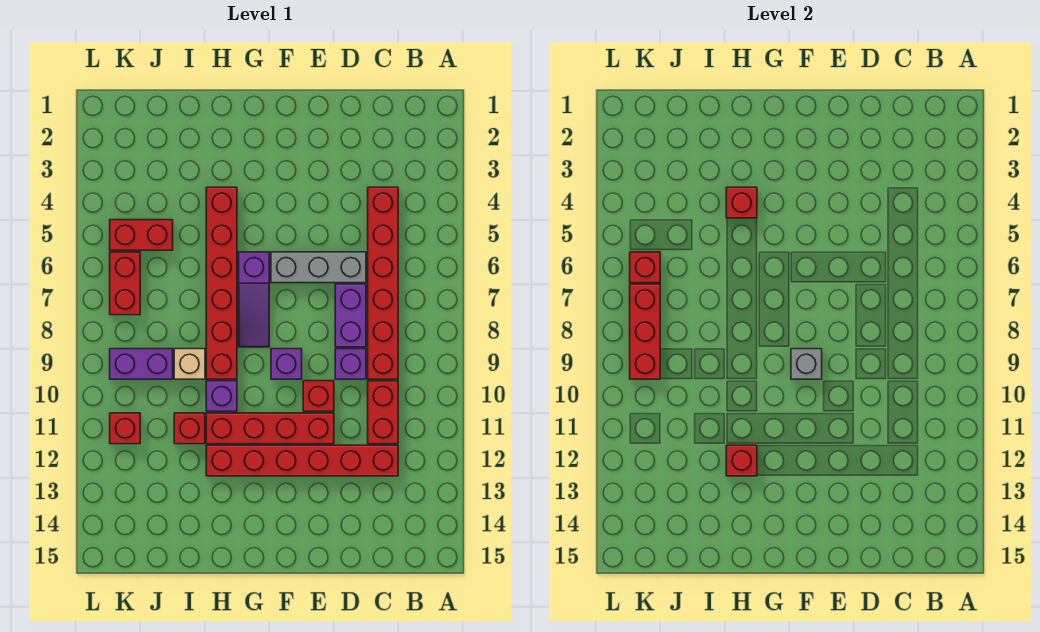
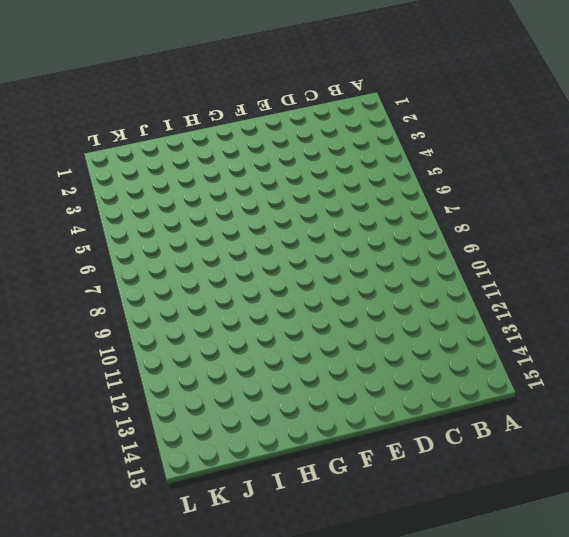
none -> red brick C4:C9 level 1
none -> red brick C10:C11 level 1
none -> red brick C12:H12 level 1

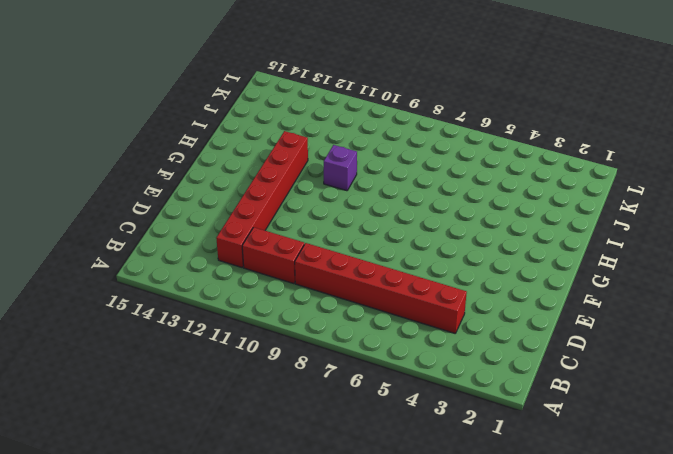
none -> grey brick D6:F6 level 1
none -> purple brick D7:D8 level 1
none -> purple brick D9 level 1

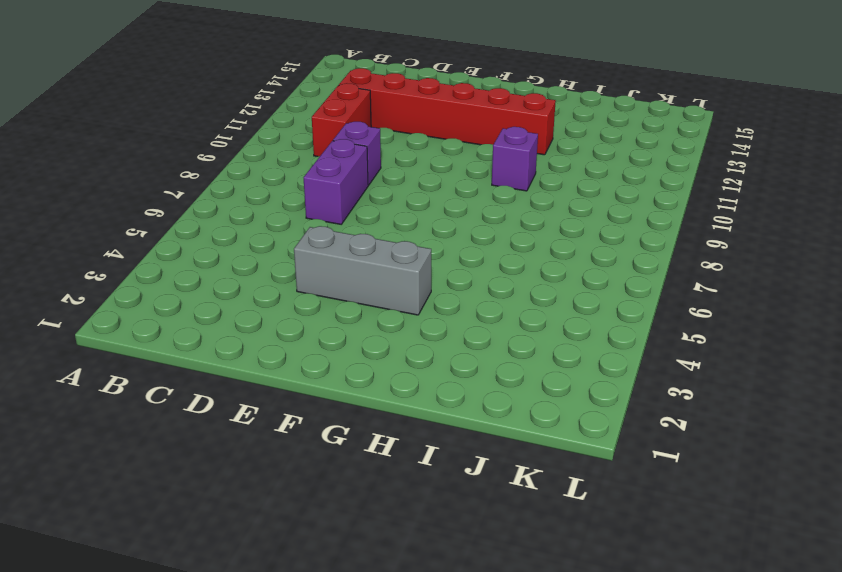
grey brick E4:G4 level 1 -> grey brick D6:F6 level 1
none -> red brick C4:C9 level 1
none -> red brick E10 level 1
none -> red brick E11:H11 level 1

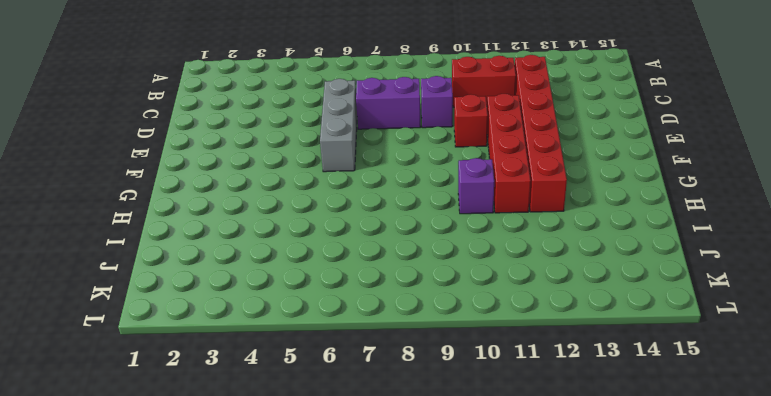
none -> red brick C4:C9 level 1
none -> purple brick F9 level 1
none -> purple slope G6:G8 level 1 top 6

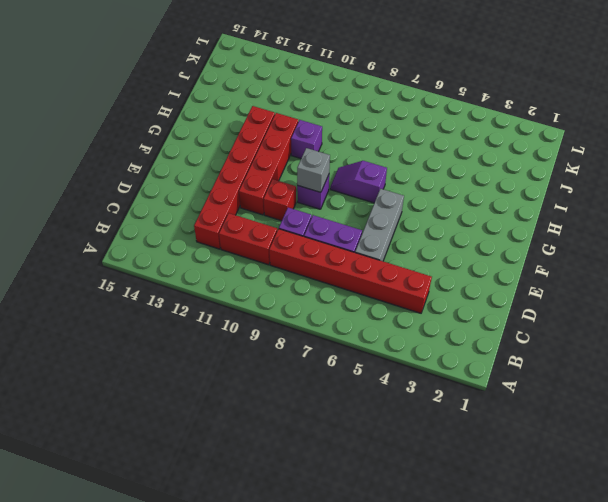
purple slope G7:G8 level 1 top 7 -> purple slope G6:G8 level 1 top 6
none -> red brick H4:H9 level 1
none -> tan brick I9 level 1
none -> red brick I11 level 1

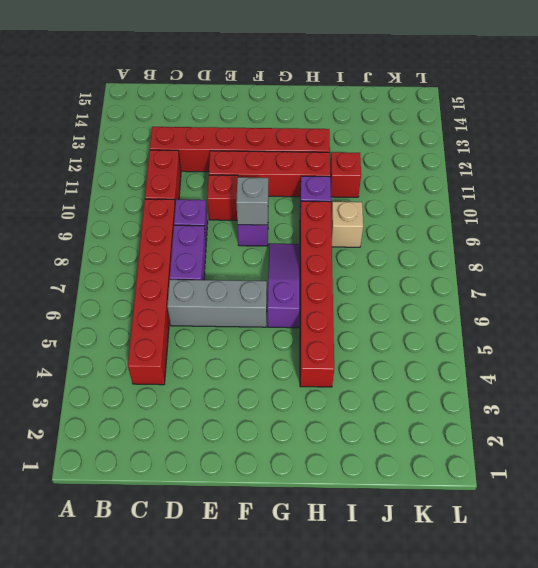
none -> red brick J5:K5 level 1
none -> purple brick J9:K9 level 1
none -> red brick K6:K7 level 1

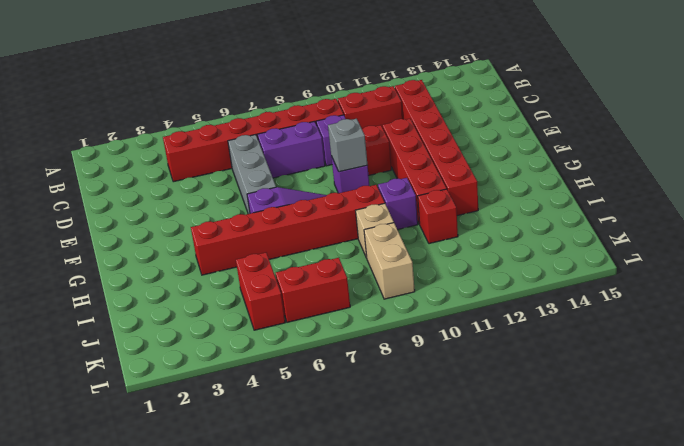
tan brick J9:K9 level 1 -> purple brick J9:K9 level 1
none -> red brick K11 level 1
none -> red brick H4 level 2
none -> red brick H12 level 2

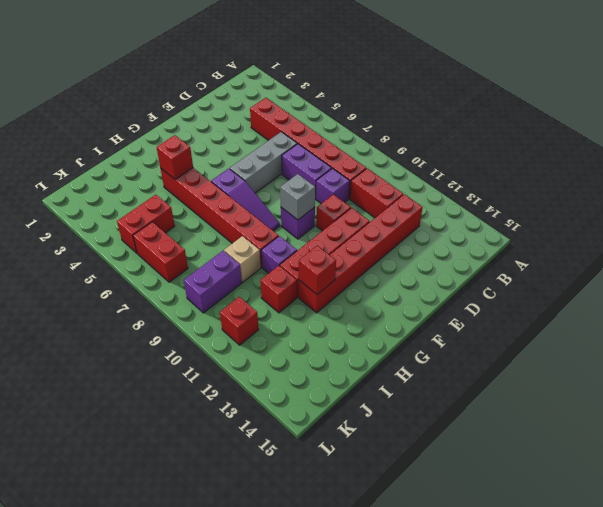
none -> red brick K6 level 2
none -> red brick K7:K9 level 2

